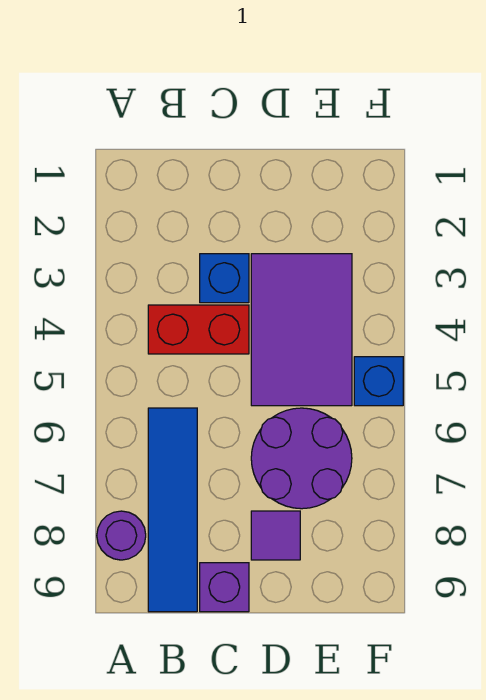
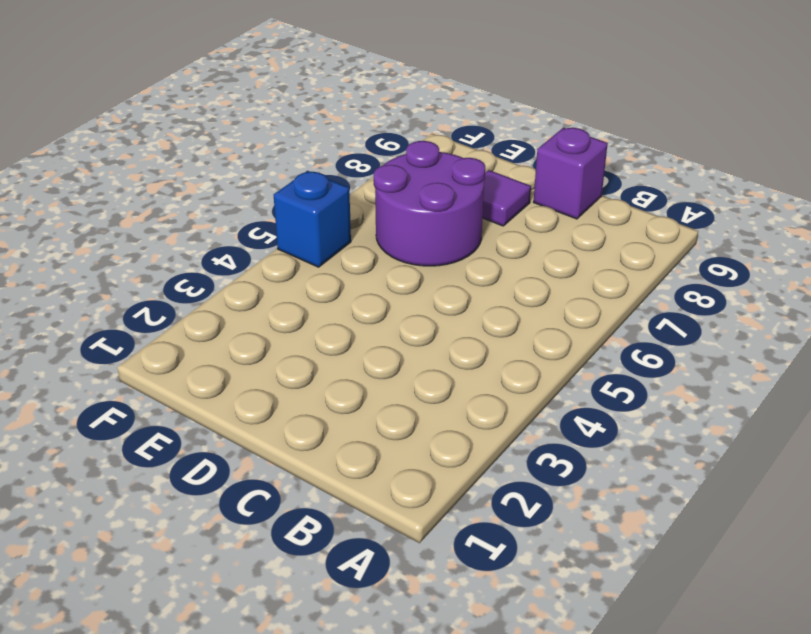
none -> purple round brick A8 level 1
none -> red brick B4:C4 level 1

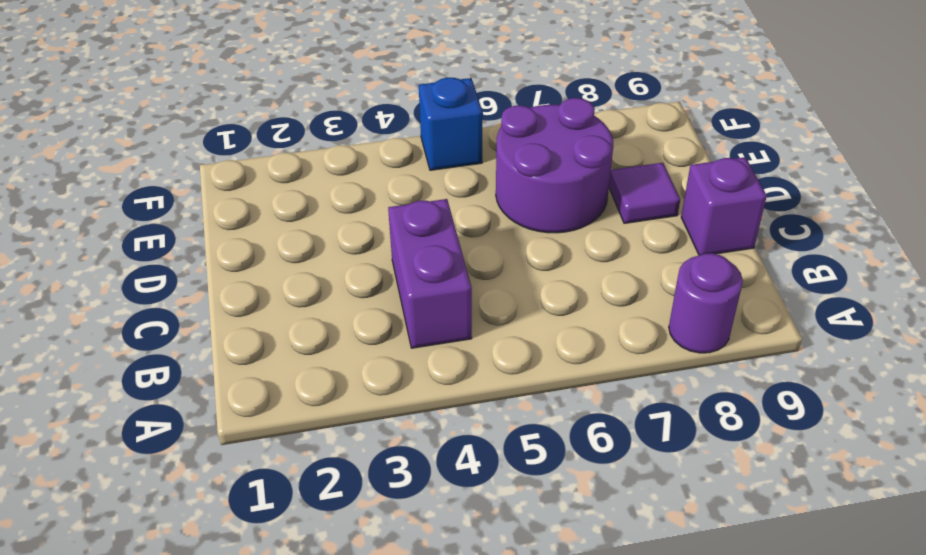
purple brick B4:C4 level 1 -> red brick B4:C4 level 1
none -> blue tile B6:B9 level 1
none -> blue brick C3 level 1

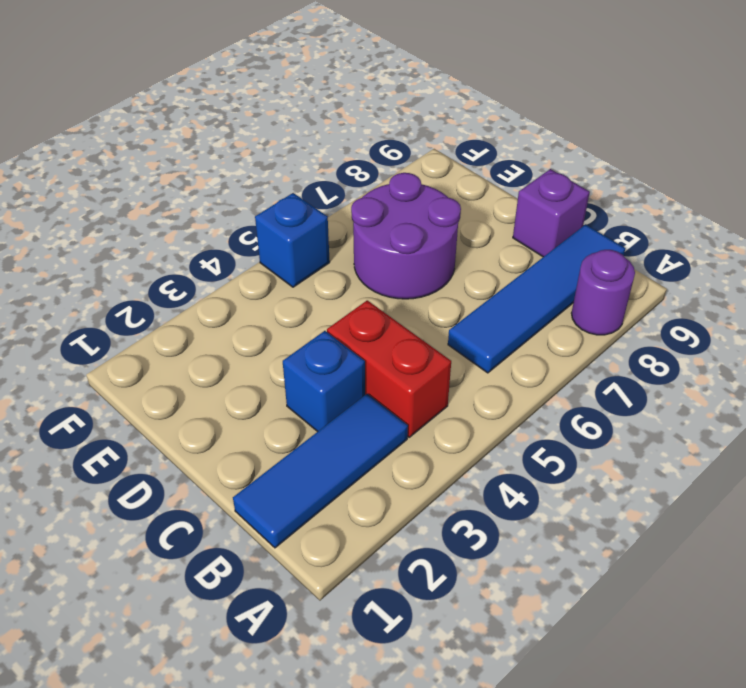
blue tile B1:B3 level 1 -> none
none -> purple tile D3:E5 level 1
none -> purple tile D8 level 1

